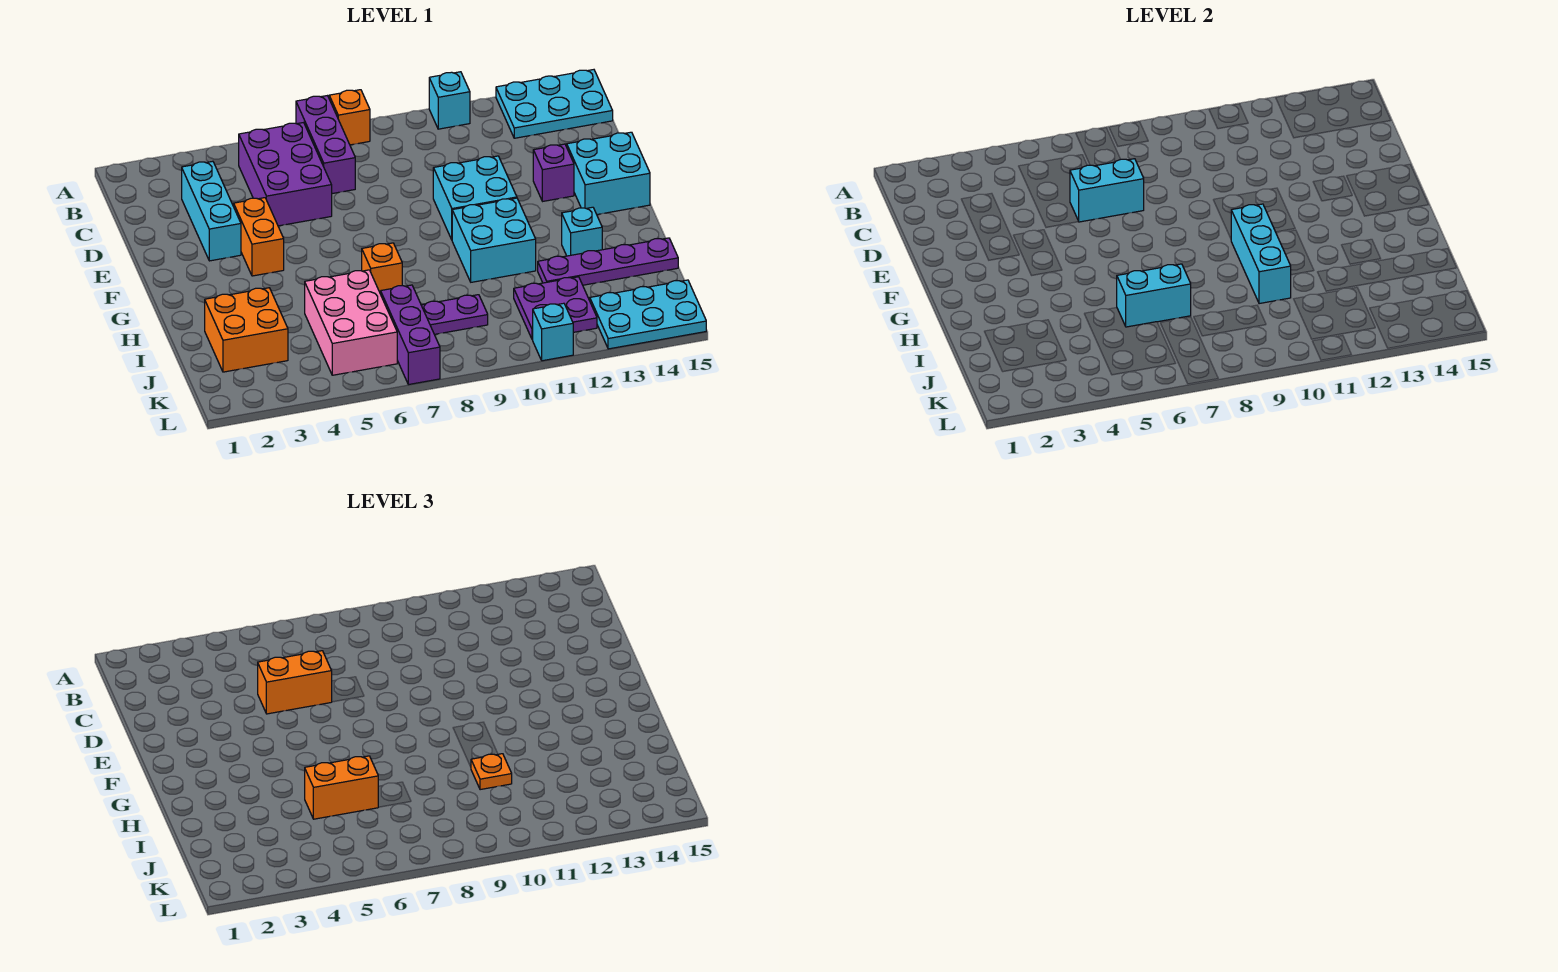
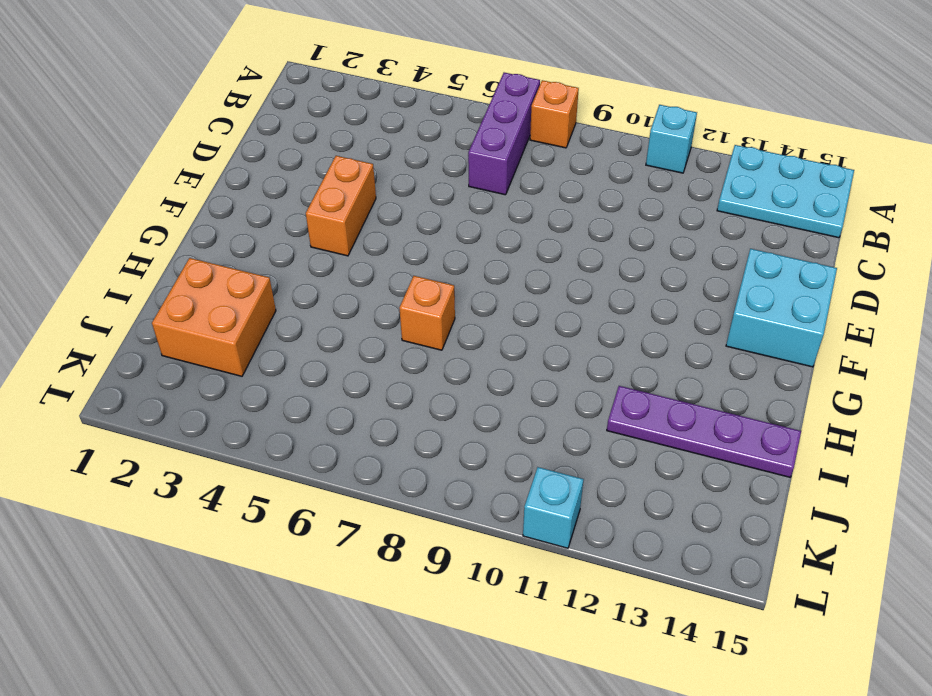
none -> purple brick B5:D6 level 1
none -> cyan brick C3:E3 level 1
none -> cyan brick E10:F11 level 1

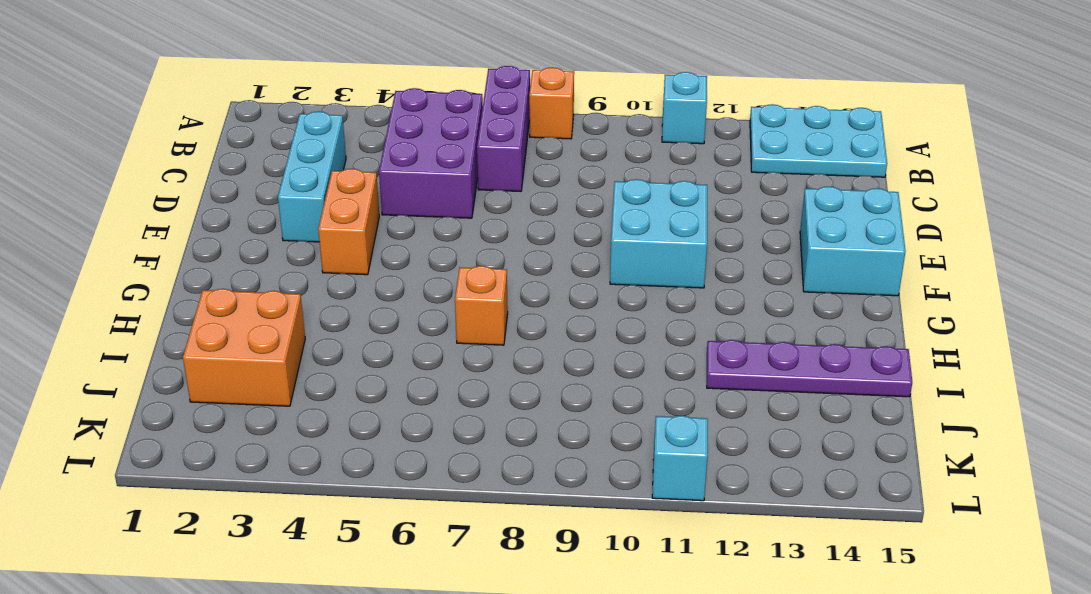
none -> purple brick E13 level 1
none -> cyan brick G10:H11 level 1
none -> cyan brick H13 level 1

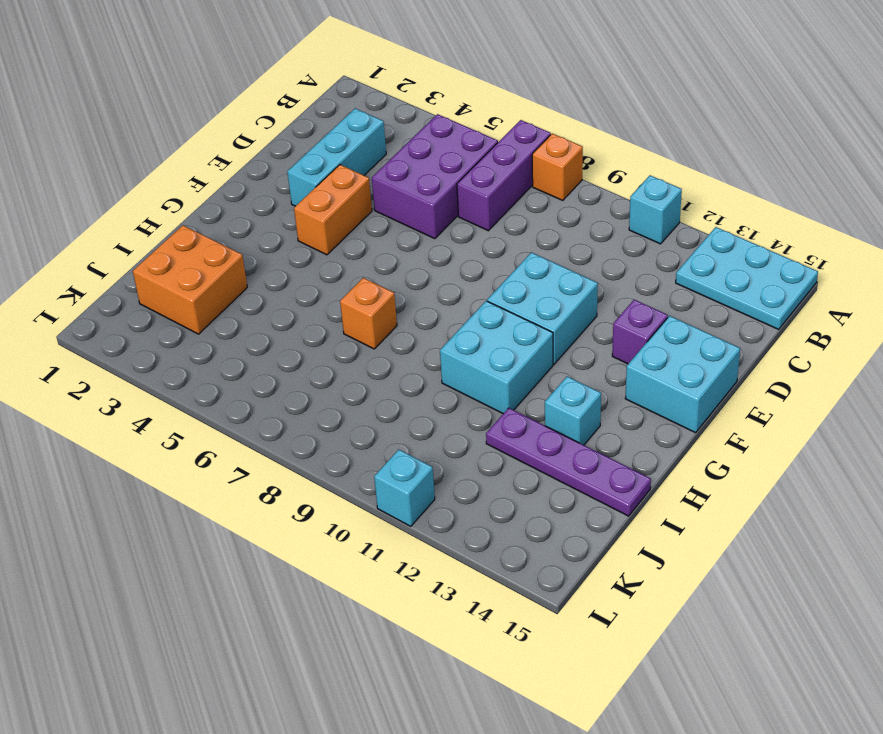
none -> pink brick I5:K6 level 1
none -> purple brick J7:L7 level 1
none -> purple plate J8:J9 level 1

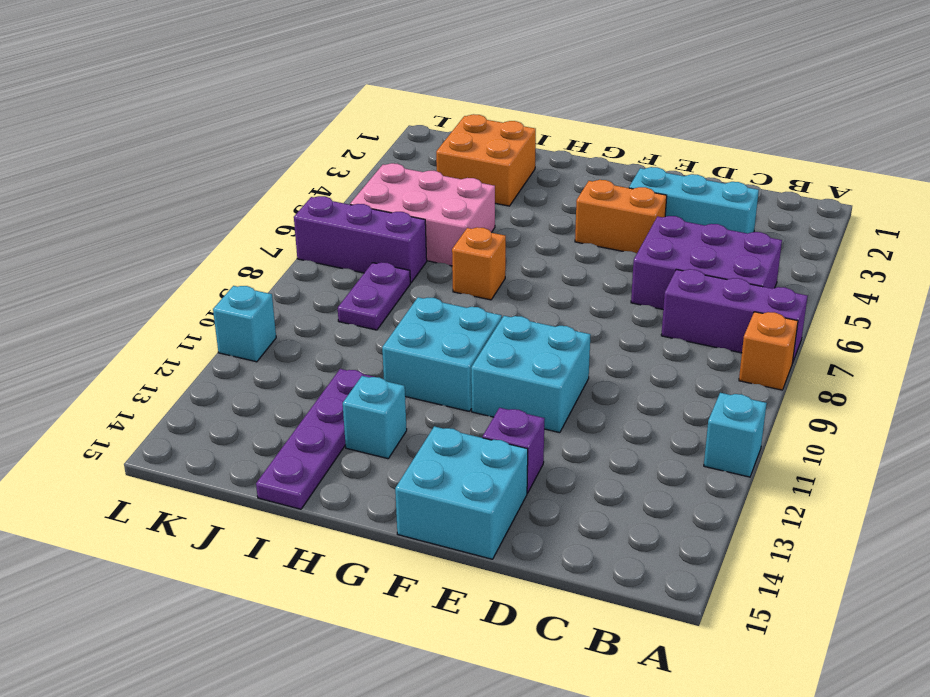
none -> cyan plate A13:B15 level 1
none -> purple plate J11:K12 level 1
none -> cyan plate K13:L15 level 1

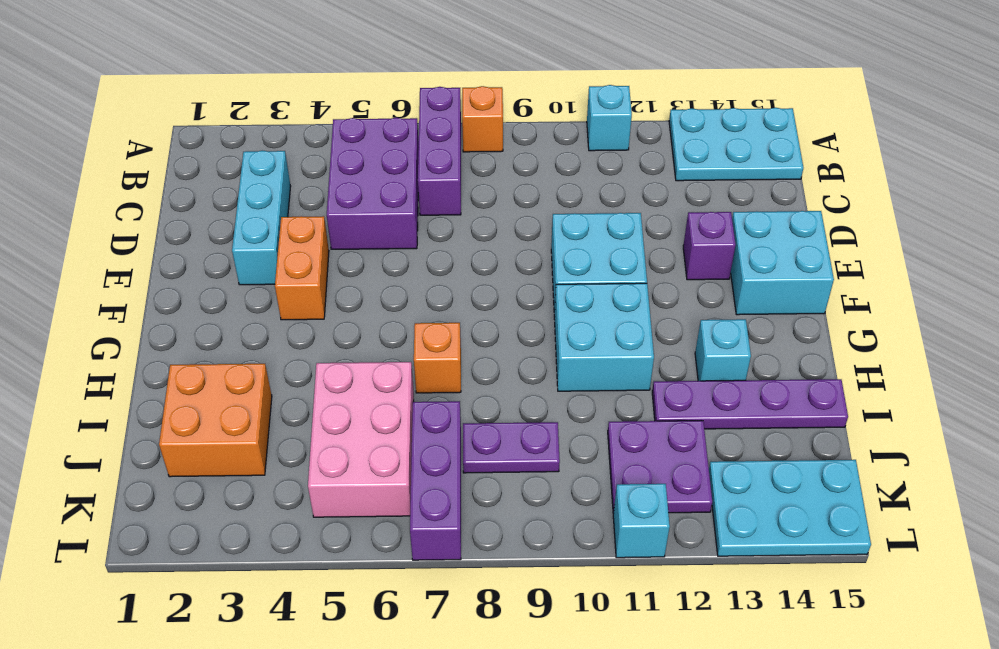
none -> cyan brick D6:D7 level 2
none -> cyan brick G10:I10 level 2
none -> cyan brick I6:I7 level 2

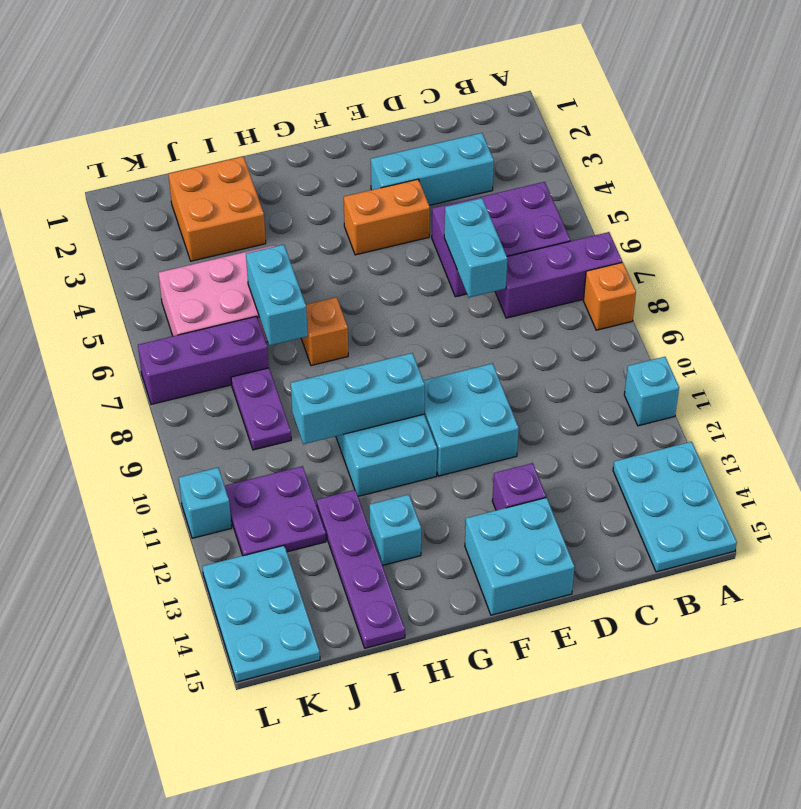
none -> orange brick D5:D6 level 3
none -> orange brick I5:I6 level 3
none -> orange plate I10 level 3

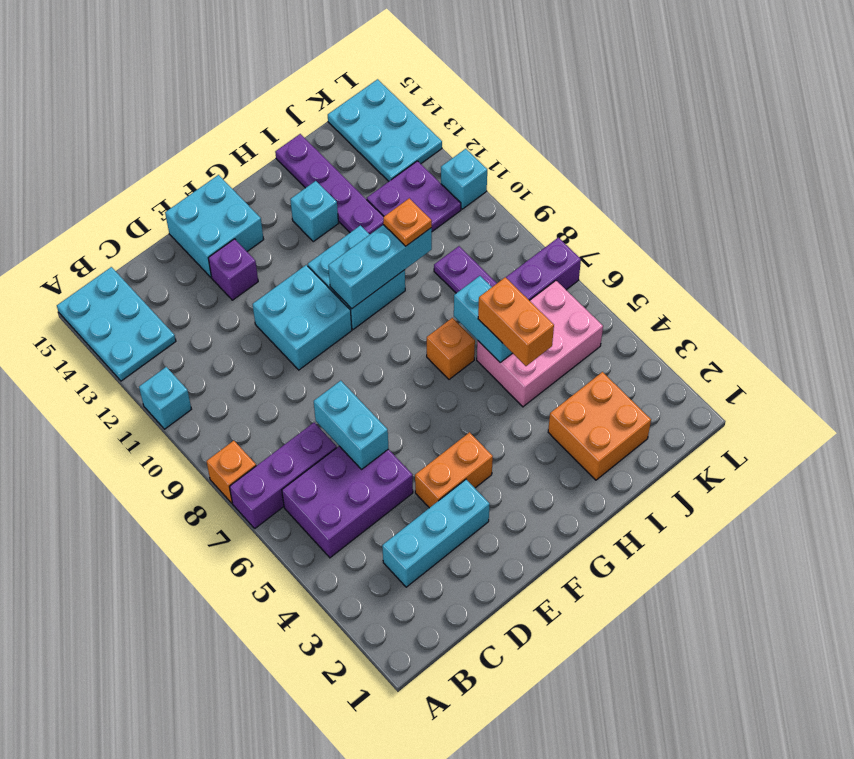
none -> orange brick D5:D6 level 3

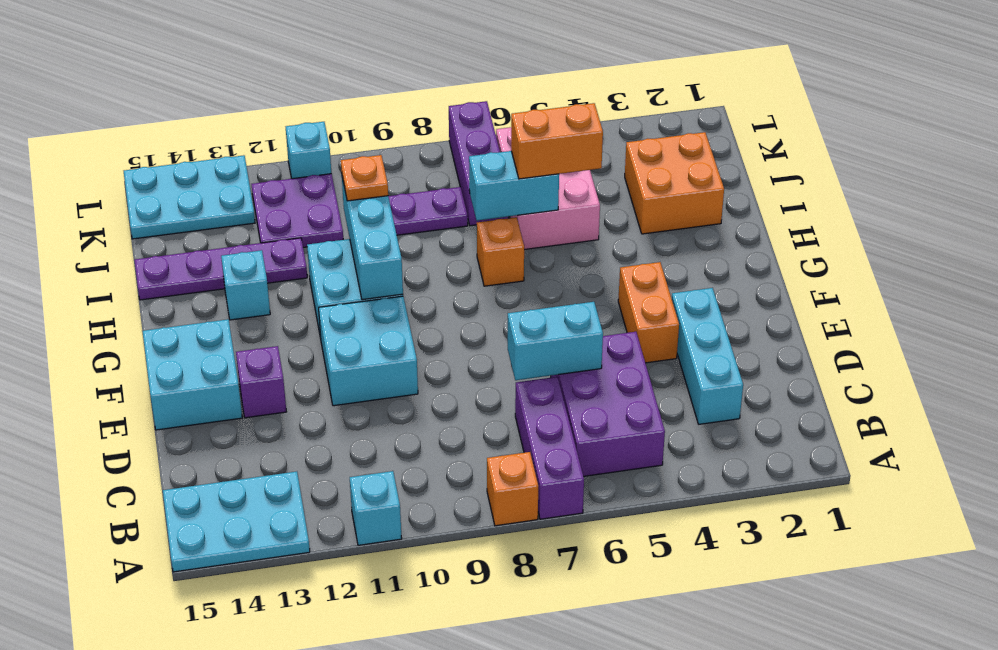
none -> orange brick D5:D6 level 3

